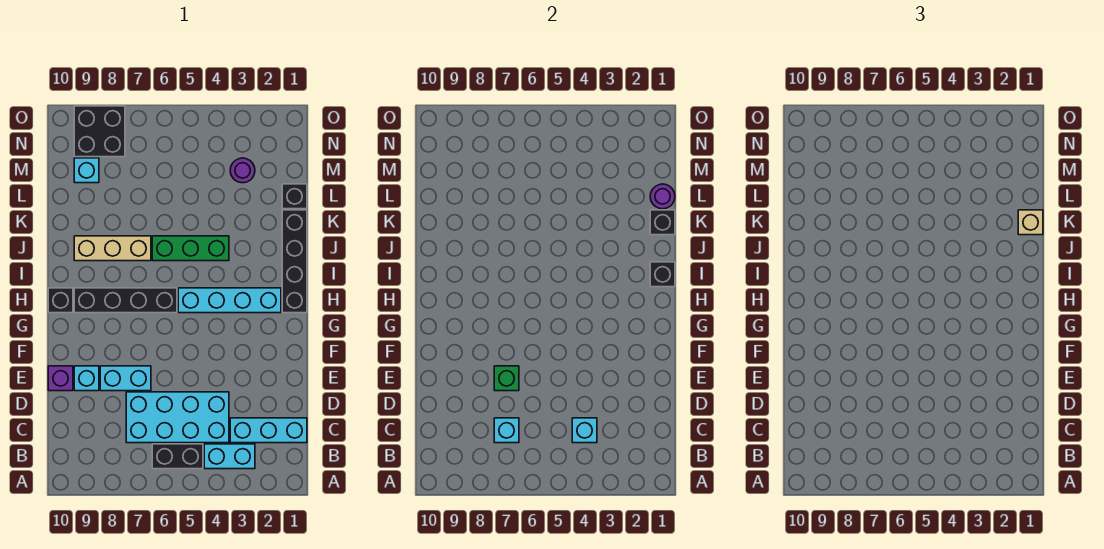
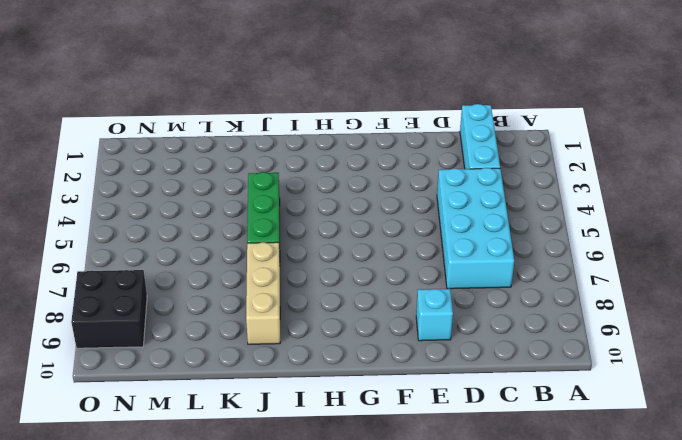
none -> cyan brick B3:B4 level 1
none -> black brick B5:B6 level 1
none -> cyan brick E7:E8 level 1

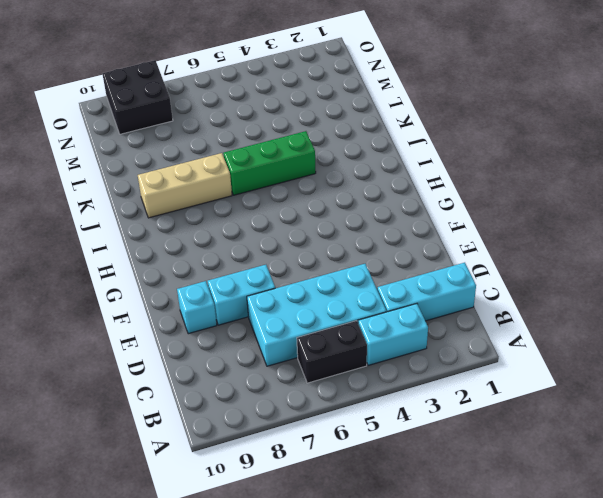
none -> purple brick E10 level 1
none -> black brick H1:K1 level 1
none -> cyan brick H2:H5 level 1

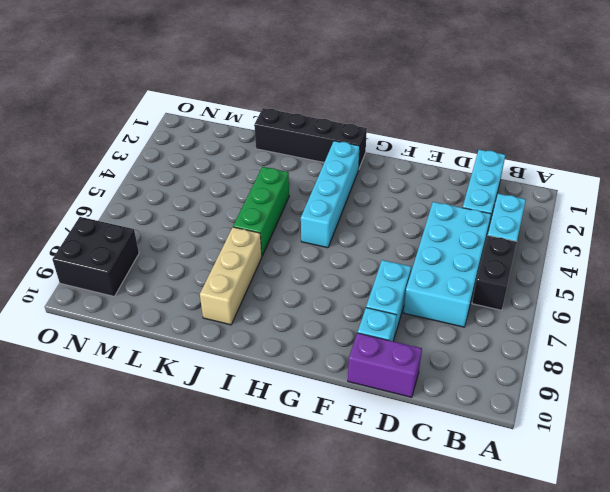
purple brick D10:E10 level 1 -> purple brick E10 level 1
none -> black brick H6:H9 level 1
none -> black brick H10 level 1
none -> black brick L1 level 1

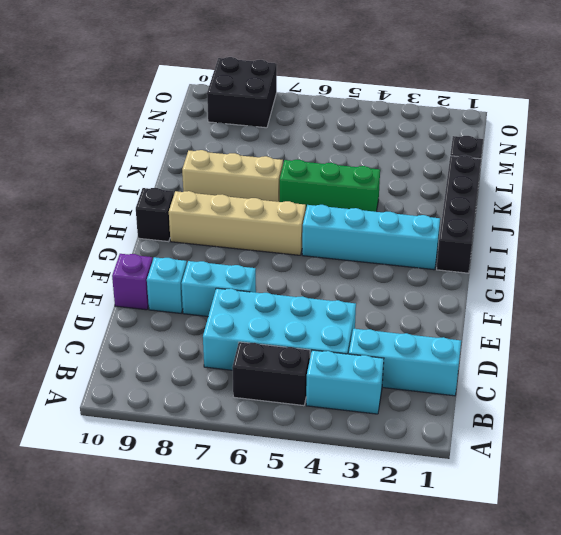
tan brick H6:H9 level 1 -> black brick H6:H9 level 1
none -> purple round brick M3 level 1
none -> cyan brick M9 level 1
none -> cyan brick C4 level 2

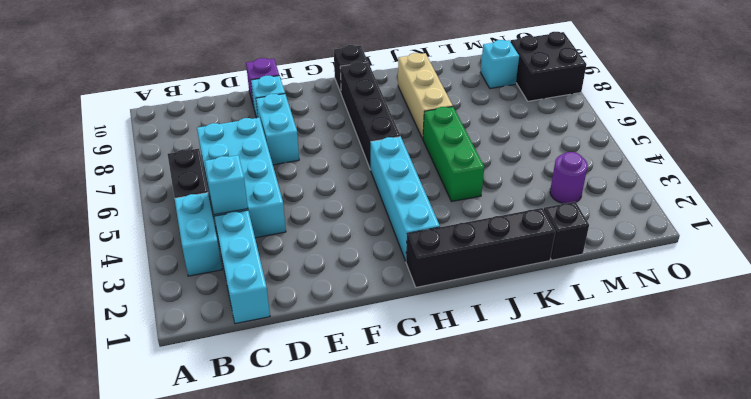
none -> cyan brick C7 level 2
none -> green brick E7 level 2
none -> black brick I1 level 2

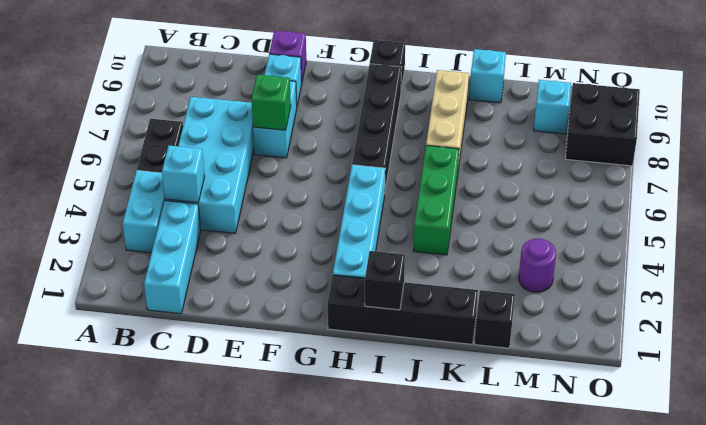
cyan brick K10 level 1 -> cyan brick C7 level 2
none -> black brick K1 level 2
none -> purple round brick L1 level 2
none -> tan brick K1 level 3

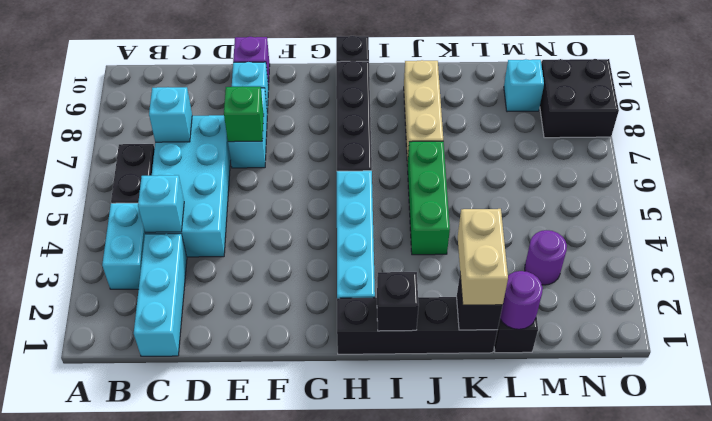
tan brick K1:K2 level 3 -> tan brick K1 level 3

